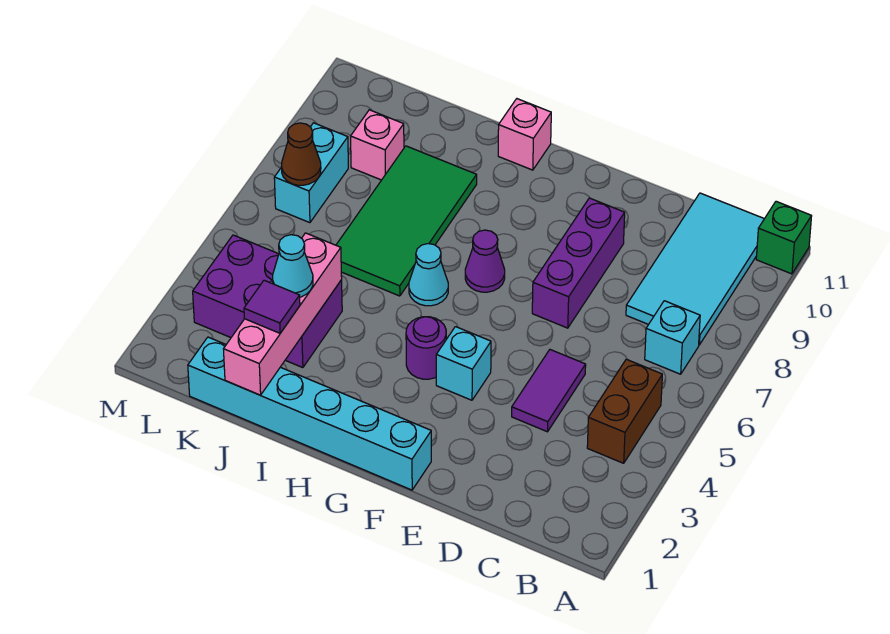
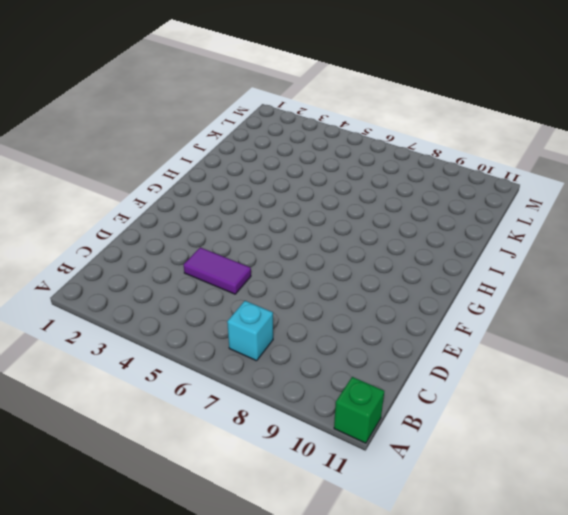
none -> brown brick B4:B5 level 1
none -> cyan tile B8:C11 level 1
none -> purple brick E7:E9 level 1

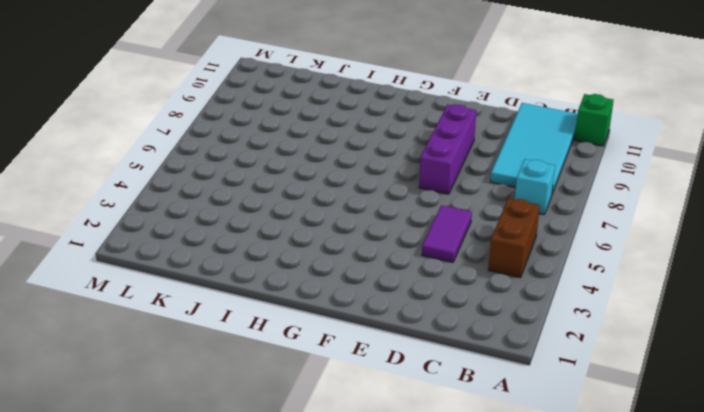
none -> cyan brick F1:K1 level 1
none -> cyan brick F4 level 1
none -> purple round brick G4 level 1

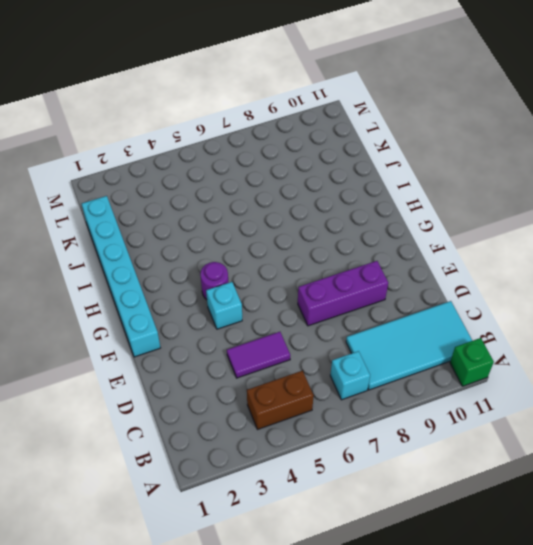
none -> purple cone G7 level 1
none -> cyan cone H6 level 1
none -> pink brick H11 level 1

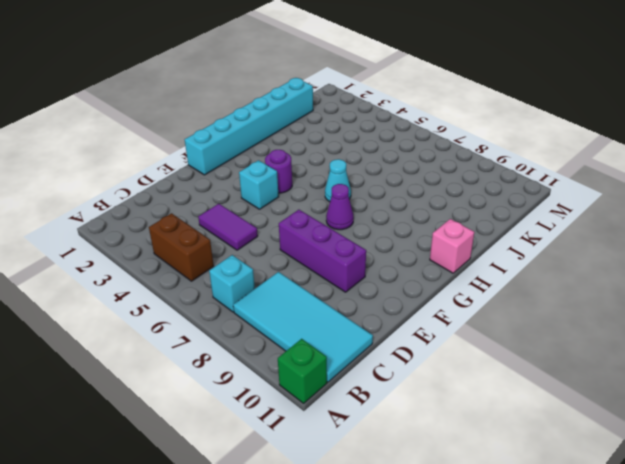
none -> green tile I6:J9 level 1
none -> purple brick J3:L4 level 1
none -> pink brick K9 level 1

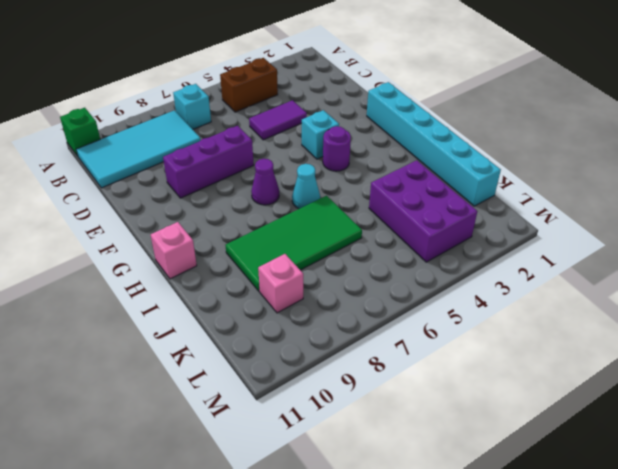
none -> cyan brick L7:L8 level 1
none -> pink brick J1:J4 level 2
none -> brown cone L7 level 2

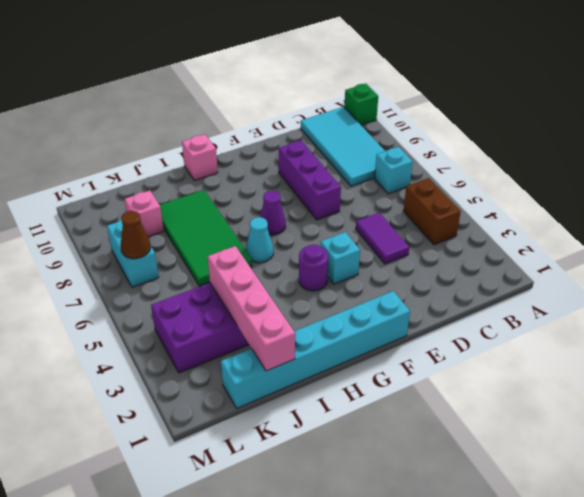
none -> purple tile J2 level 3
none -> cyan cone J3 level 3

